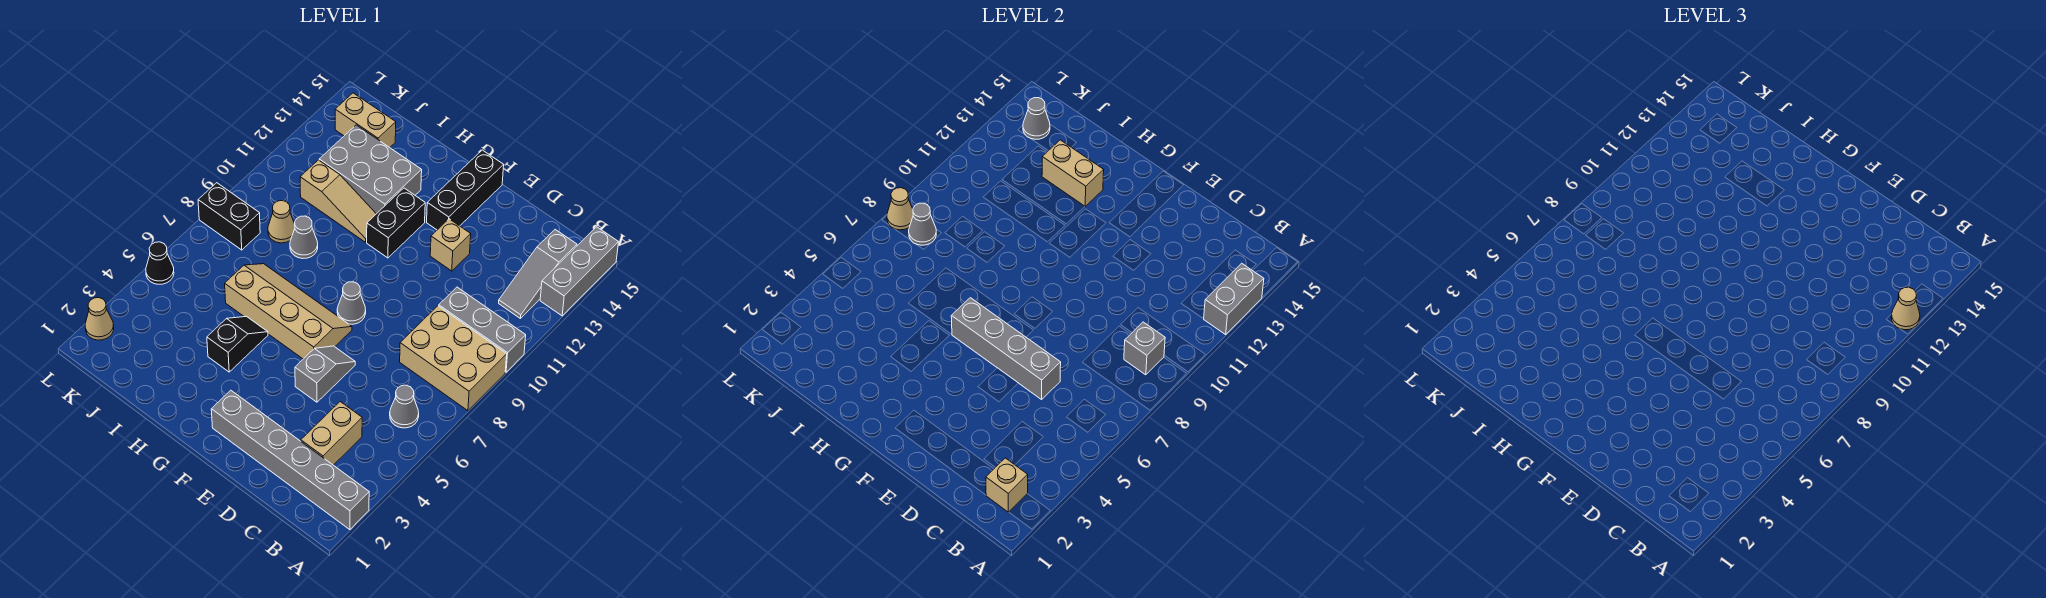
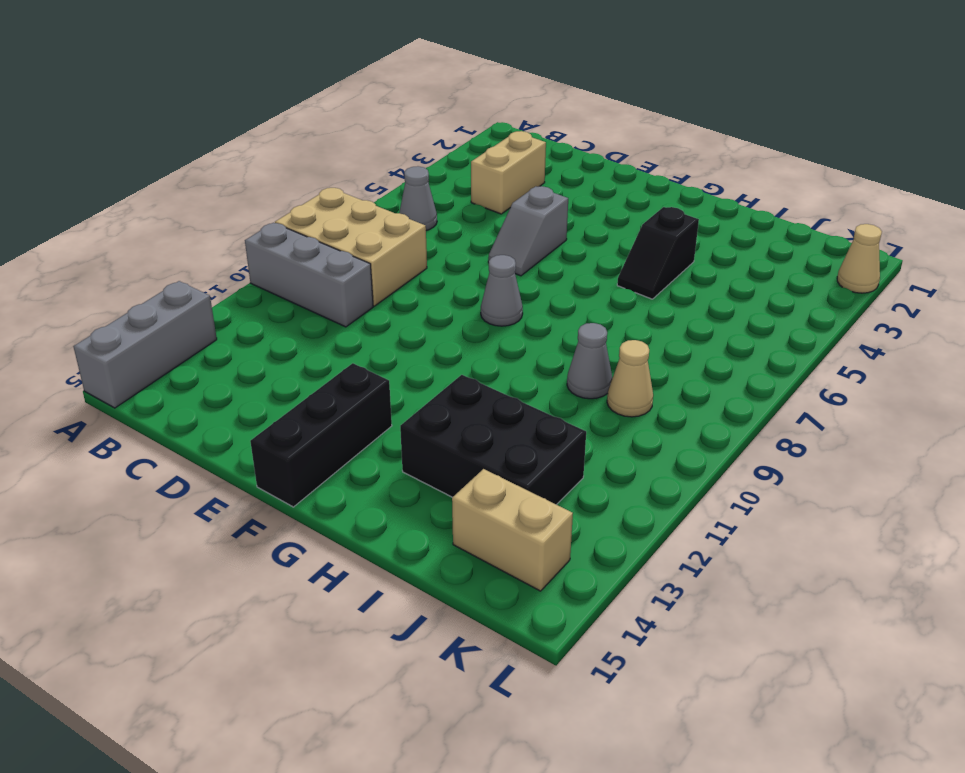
black brick H12:J13 level 1 -> grey brick H12:J13 level 1
none -> grey brick A2:F2 level 1
none -> grey slope B12:B14 level 1 top 14
none -> tan brick E12 level 1
none -> tan slope F6:I7 level 1 top 6

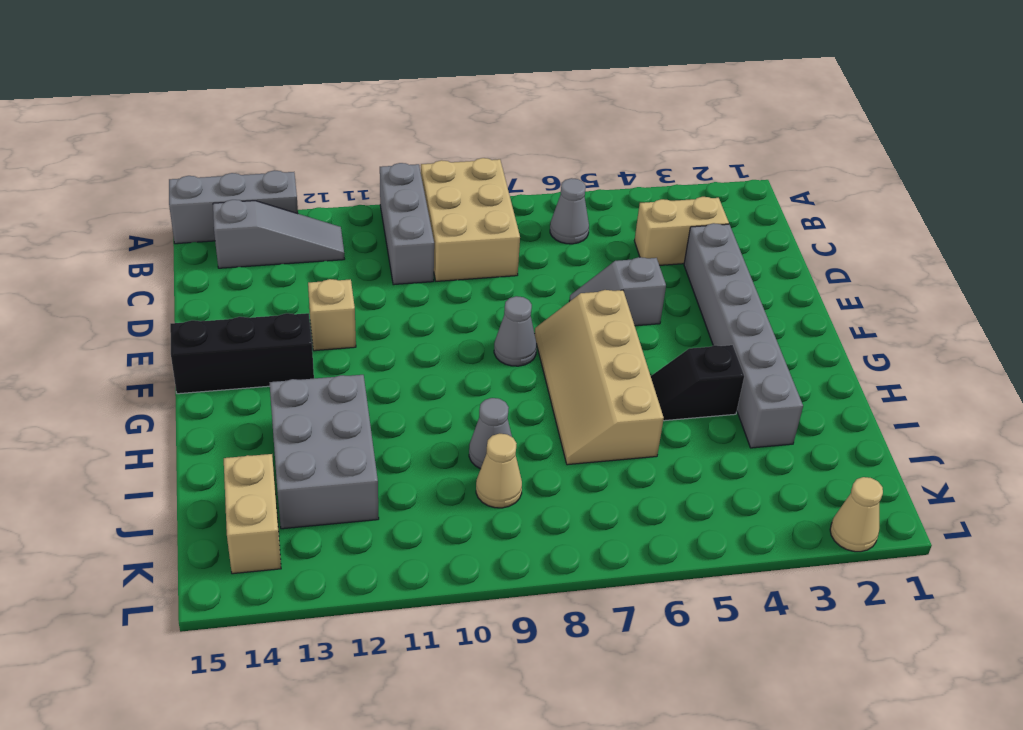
grey brick D3:I3 level 1 -> grey brick A2:F2 level 1
none -> black brick G11:G12 level 1
none -> tan slope H11:J11 level 1 top J
none -> black brick K8:L8 level 1
none -> black cone L5 level 1

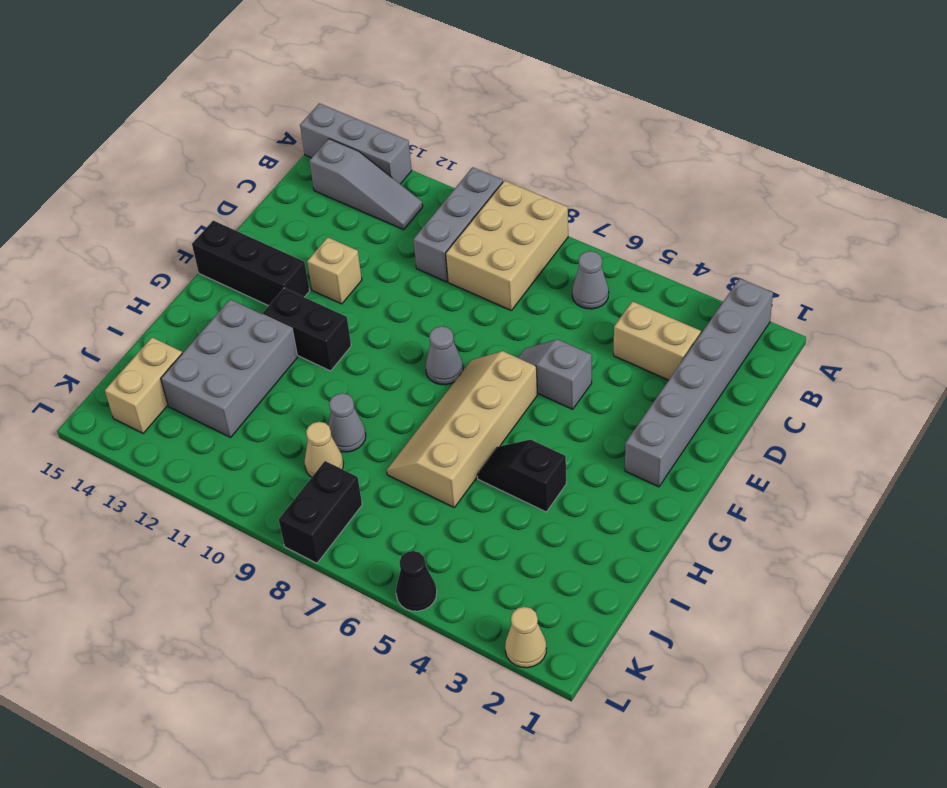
none -> tan slope H11:J11 level 1 top J
none -> grey brick A12:A13 level 2
none -> tan brick B2 level 2
none -> grey brick B9 level 2

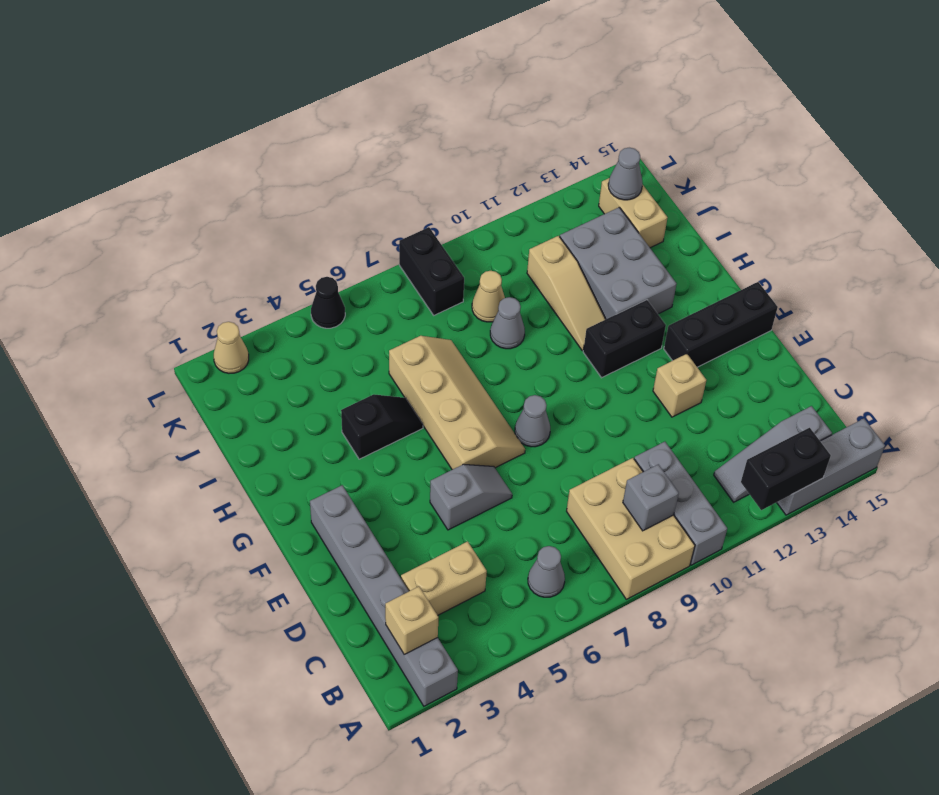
black brick A12:A13 level 2 -> grey brick A12:A13 level 2
none -> grey brick D6:G6 level 2
none -> tan brick H13:I13 level 2
none -> grey cone K8 level 2
none -> tan cone L8 level 2

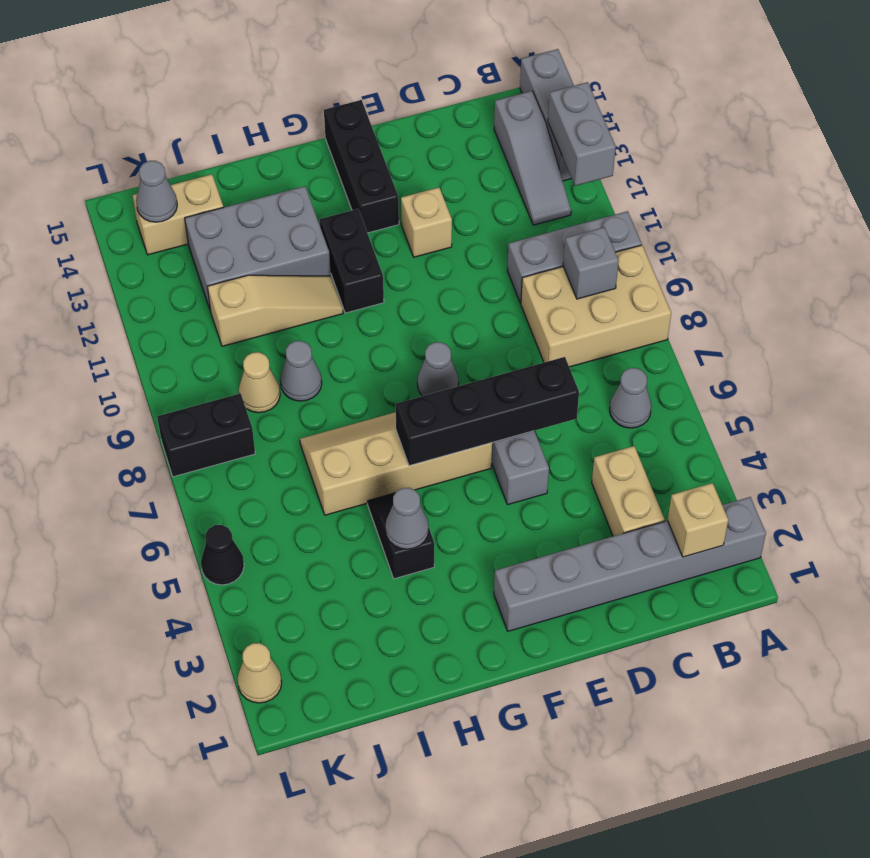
black brick D6:G6 level 2 -> grey brick D6:G6 level 2
grey cone H4 level 2 -> grey cone K8 level 2
none -> tan brick H13:I13 level 2
none -> tan cone L8 level 2
none -> tan cone A12 level 3

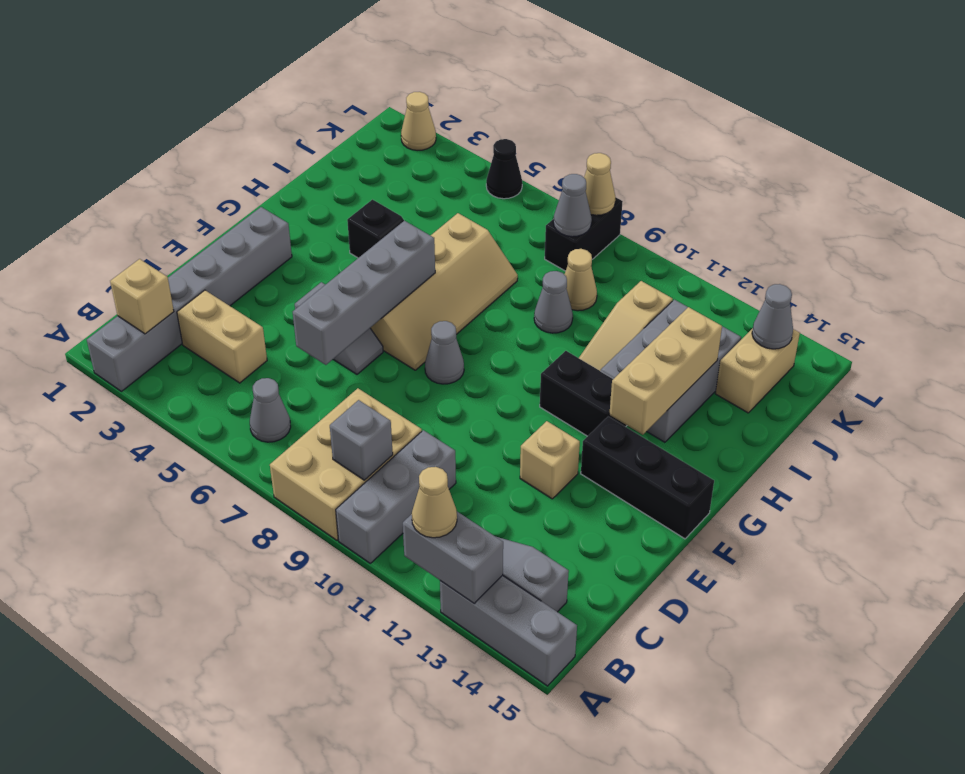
tan brick G13:I13 level 2 -> tan brick H13:I13 level 2

